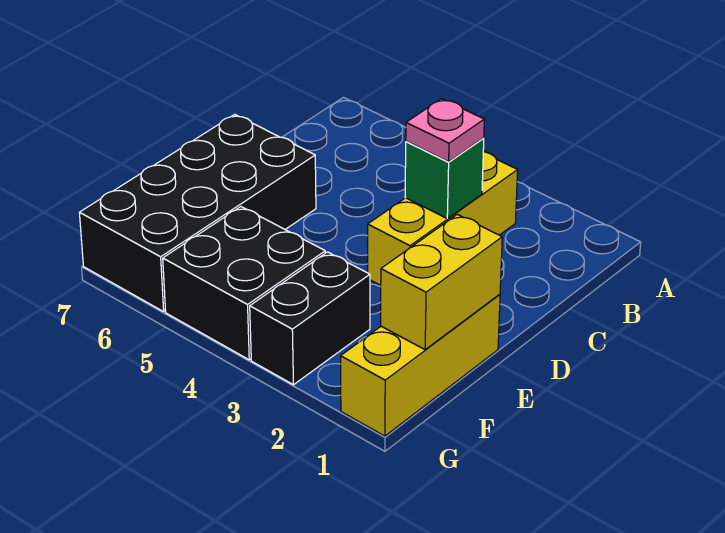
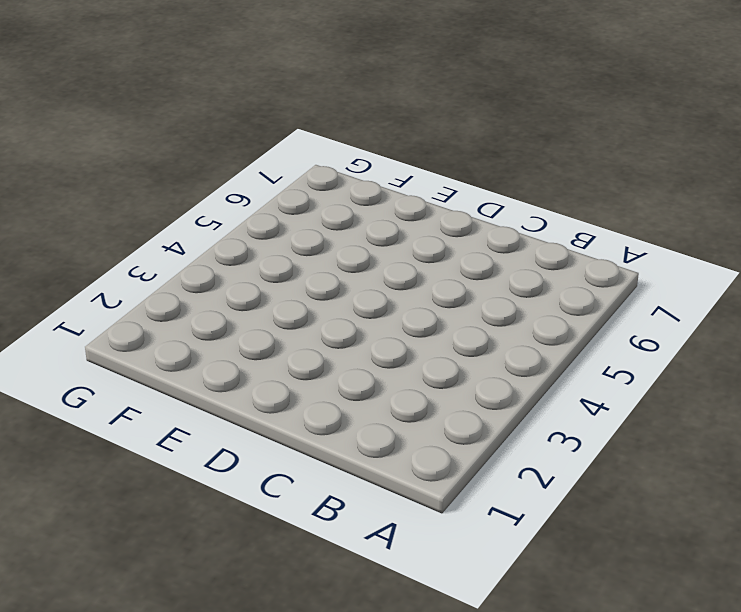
none -> yellow brick B3:D3 level 1
none -> black brick D6:G7 level 1

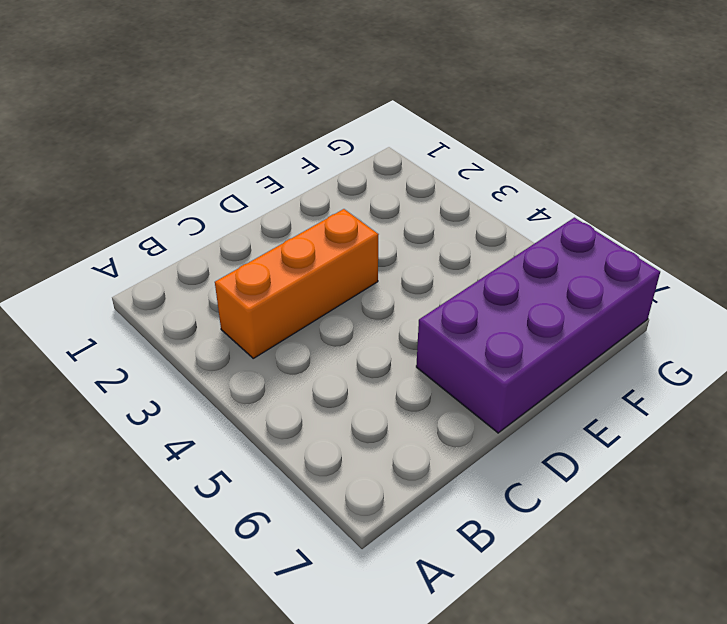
orange brick B3:D3 level 1 -> yellow brick B3:D3 level 1
purple brick D6:G7 level 1 -> black brick D6:G7 level 1
none -> yellow brick E1:G1 level 1
none -> black brick F3:G3 level 1

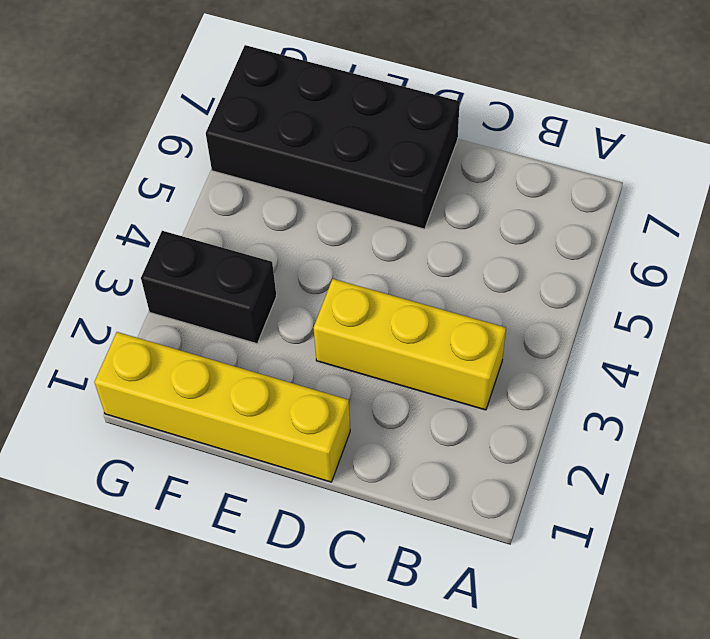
yellow brick D1:G1 level 1 -> yellow brick E1:G1 level 1
none -> black brick F4:G5 level 1
none -> green brick C3 level 2

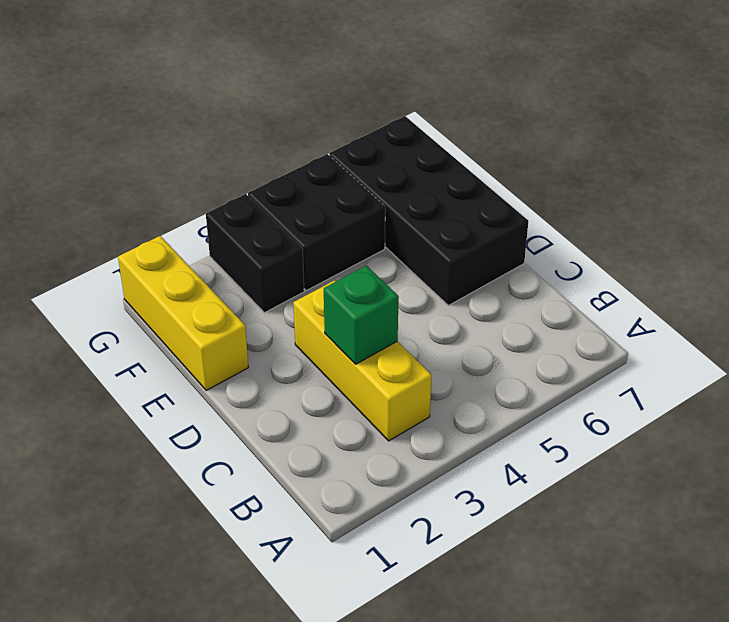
none -> yellow brick E1:F1 level 2
none -> pink plate C3 level 3

